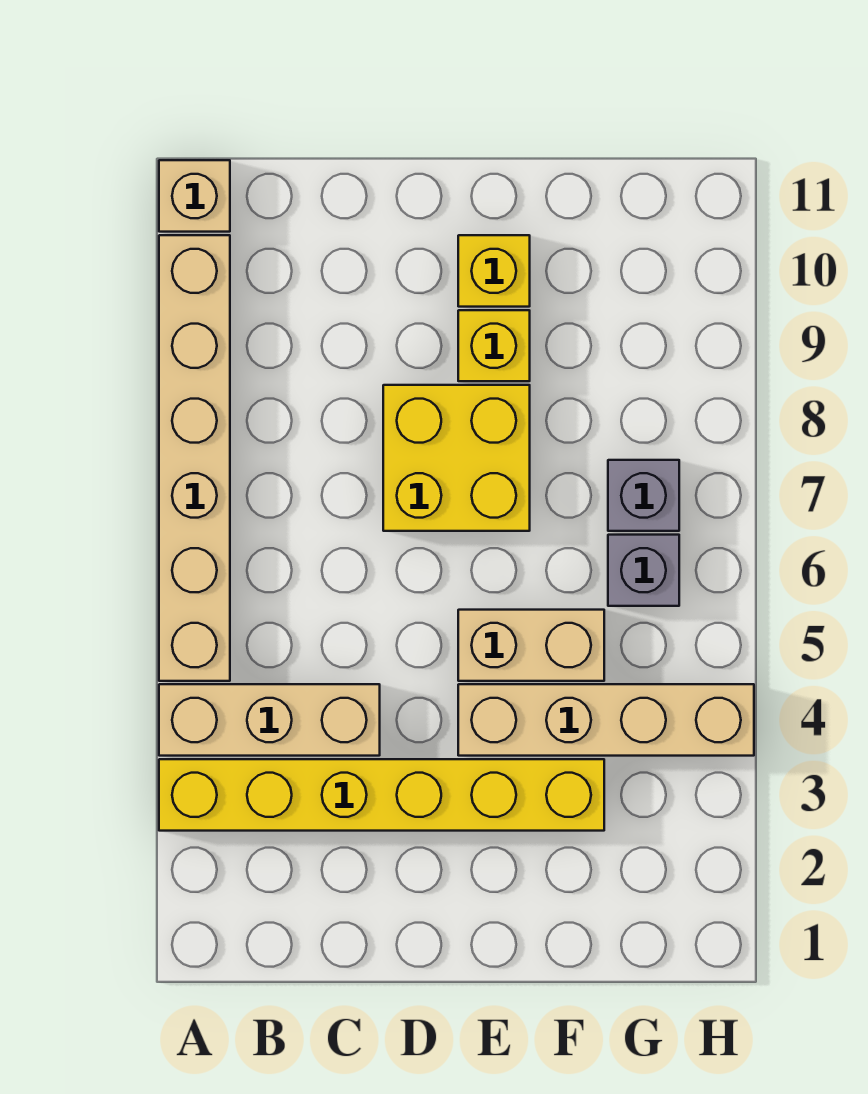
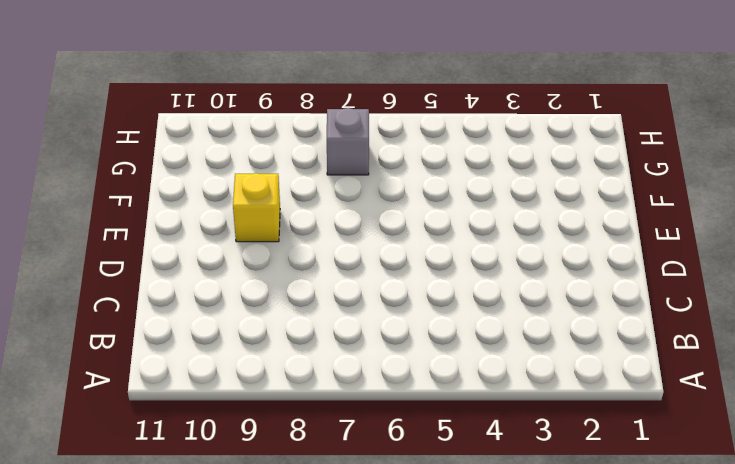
none -> yellow brick A3:F3 level 1
none -> tan brick A4:C4 level 1

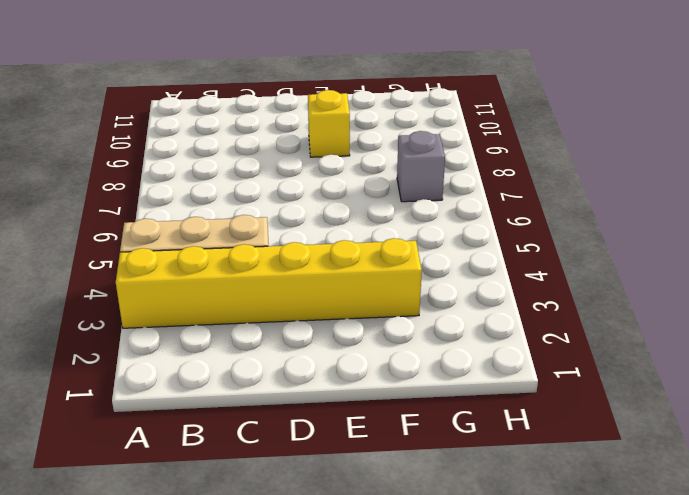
none -> tan brick A5:A10 level 1
none -> tan brick A11 level 1

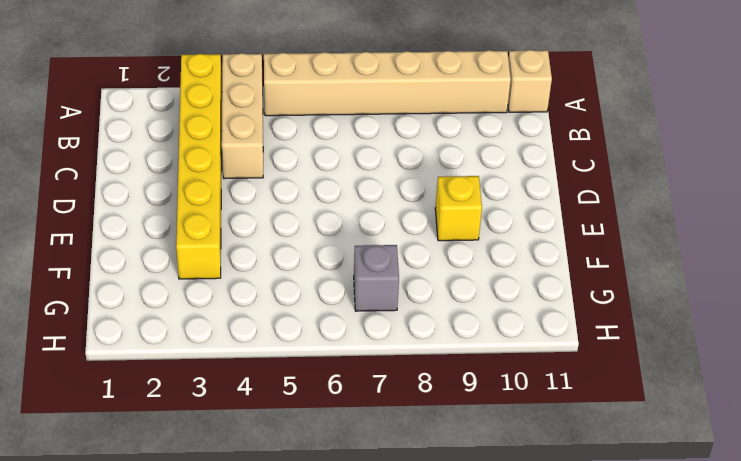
none -> yellow brick D7:E8 level 1
none -> tan brick E4:H4 level 1

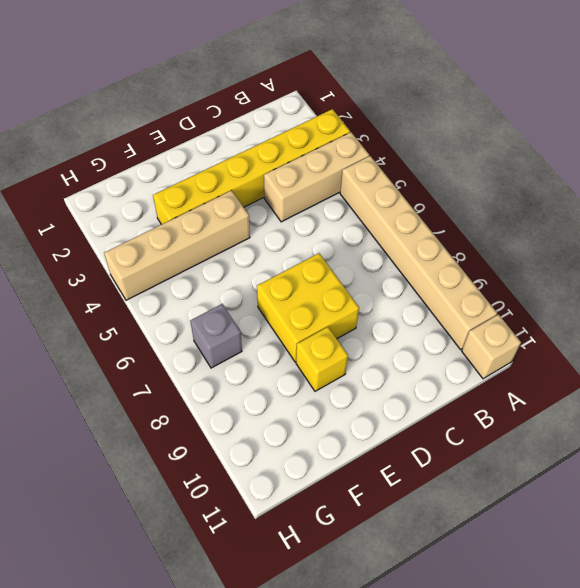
none -> tan brick E5:F5 level 1
none -> yellow brick E10 level 1

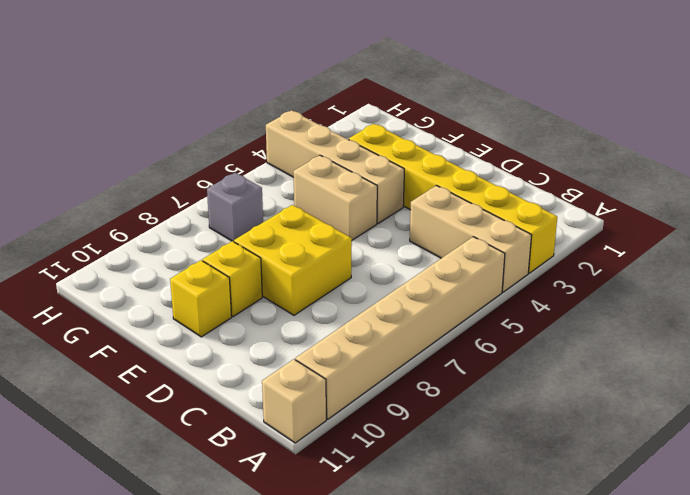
none -> grey brick G6 level 1

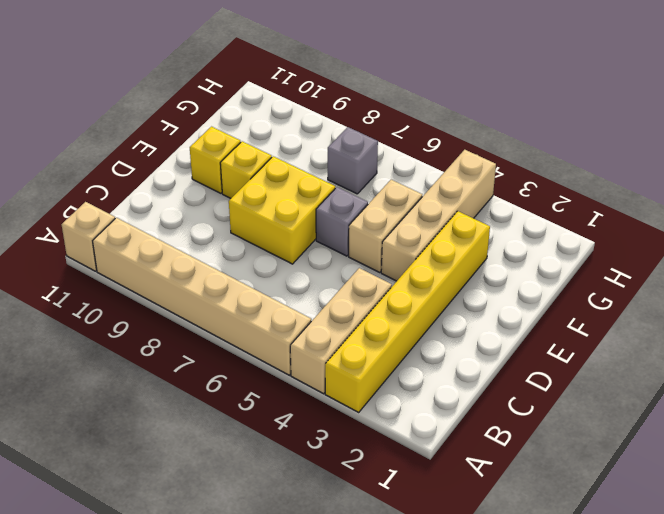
grey brick E6 level 1 -> grey brick G6 level 1

